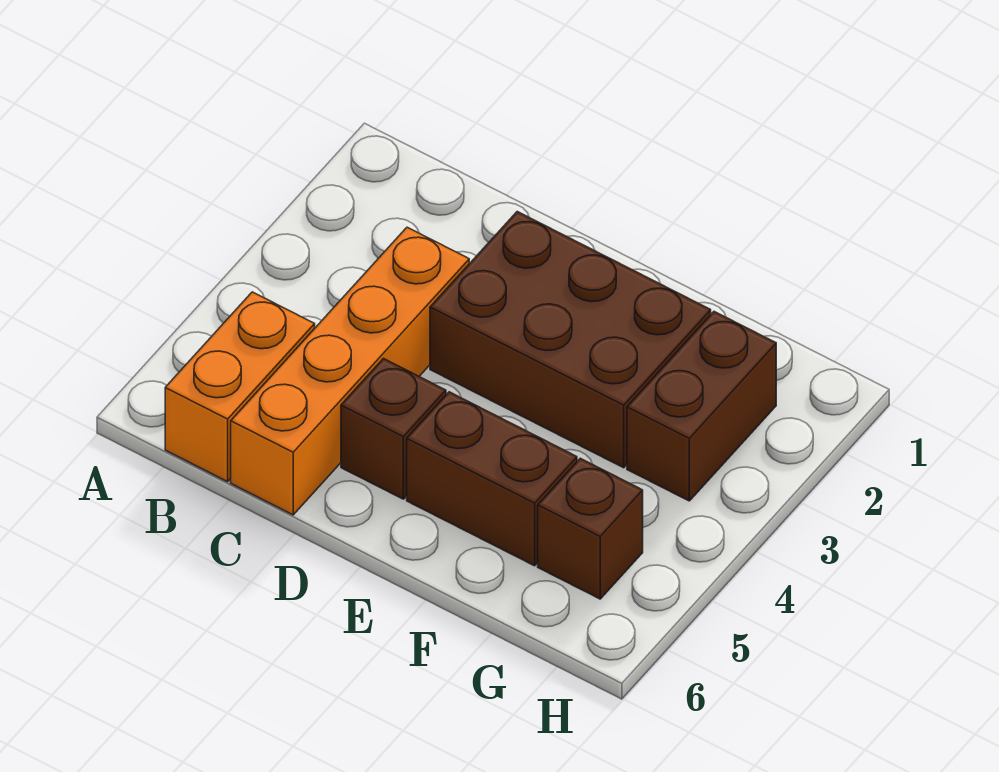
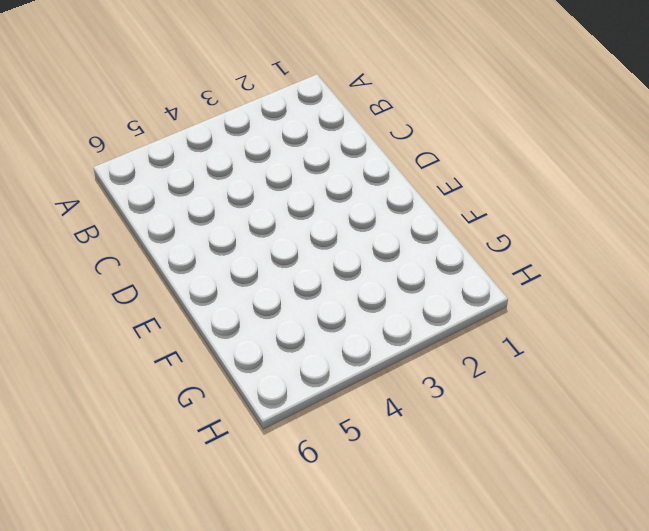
none -> orange brick B5:B6 level 1
none -> orange brick C3:C6 level 1

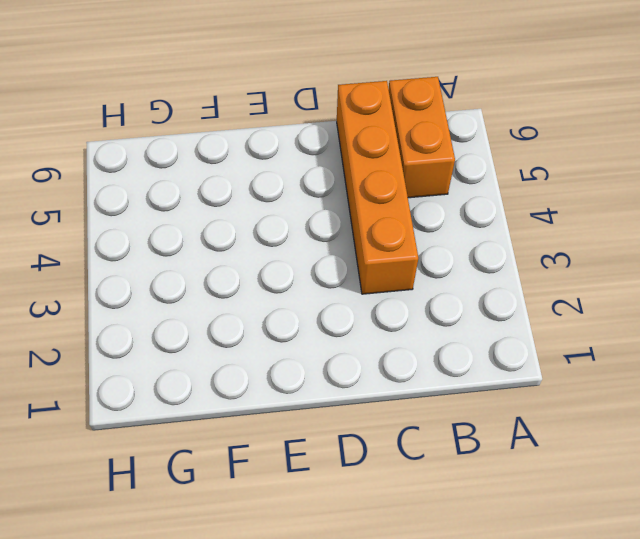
none -> brown brick D2:F3 level 1
none -> brown brick D5 level 1

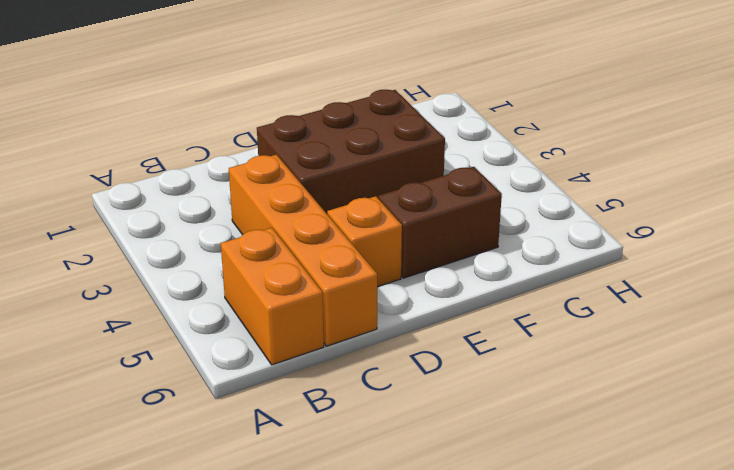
orange brick D5 level 1 -> brown brick D5 level 1
none -> brown brick G2:G3 level 1
none -> brown brick G5 level 1

